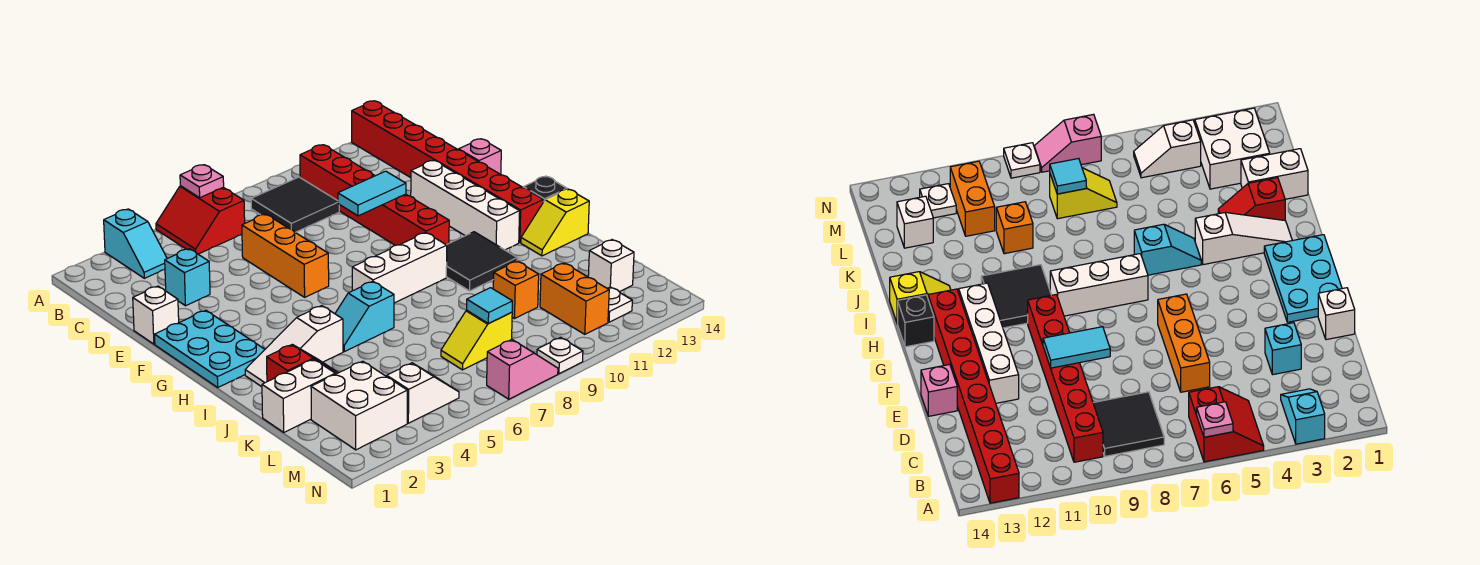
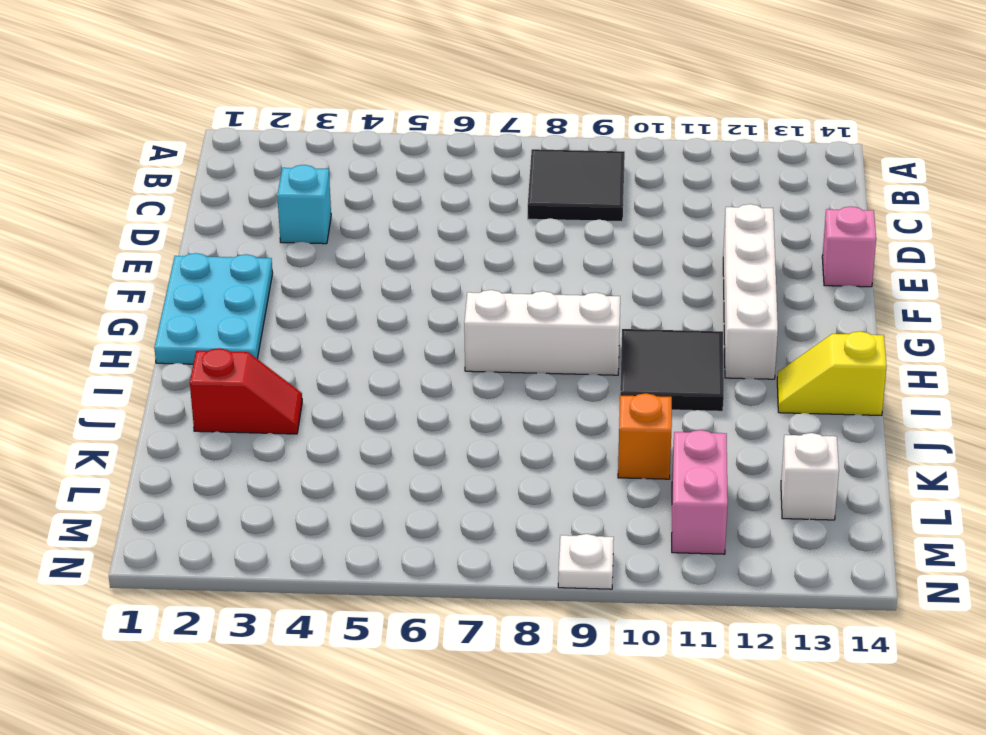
pink brick L11:M11 level 1 -> orange brick L11:M11 level 1
none -> cyan slope A3:B3 level 1 top A
none -> red slope A5:B6 level 1 top 6
none -> red brick A13:H13 level 1
none -> red brick B10:G10 level 1

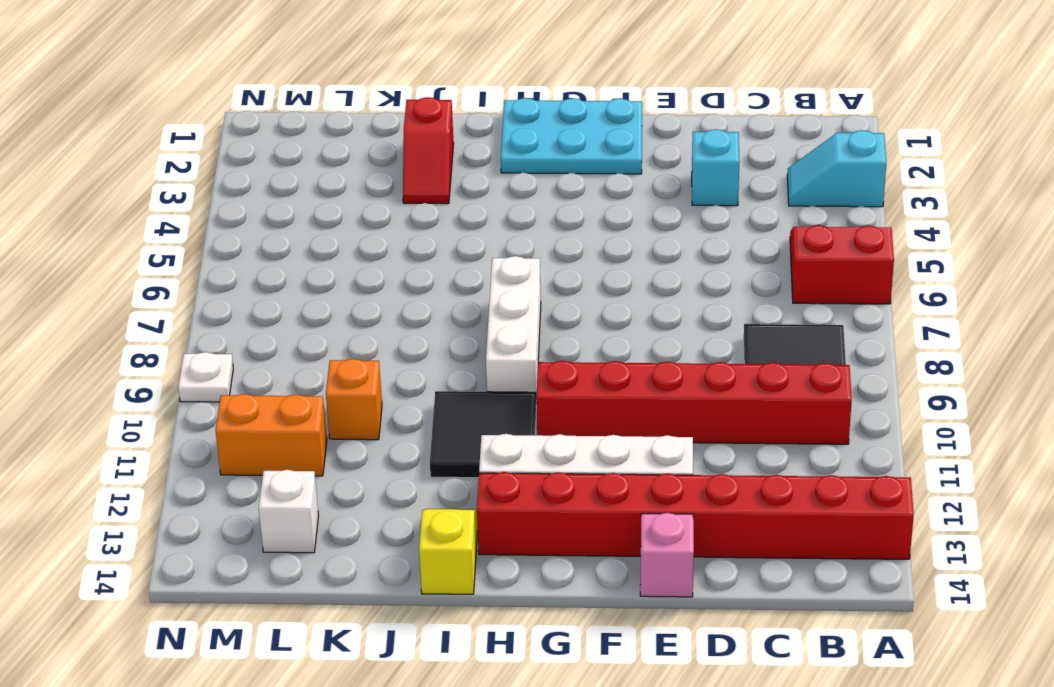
none -> orange brick D6:F6 level 1
none -> white brick E1 level 1
none -> black brick H14 level 1
none -> white slope I2:I4 level 1 top 4

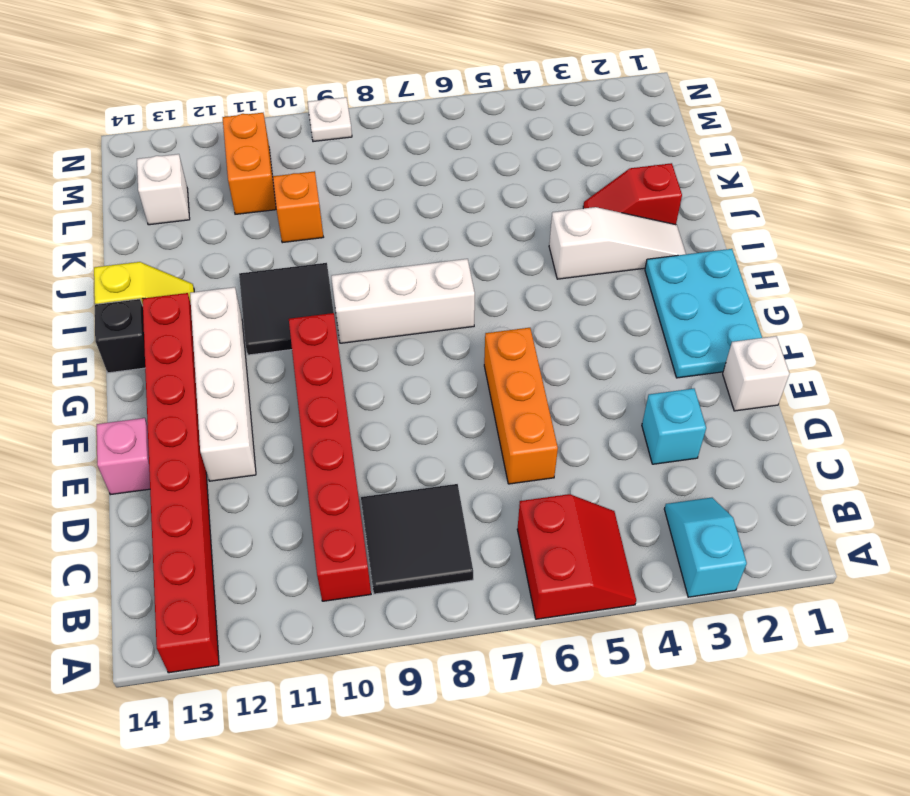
none -> cyan slope I5:I6 level 1 top 6
none -> white brick K1:K2 level 1
none -> white brick L2:M3 level 1
none -> yellow slope L7:L8 level 1 top 8

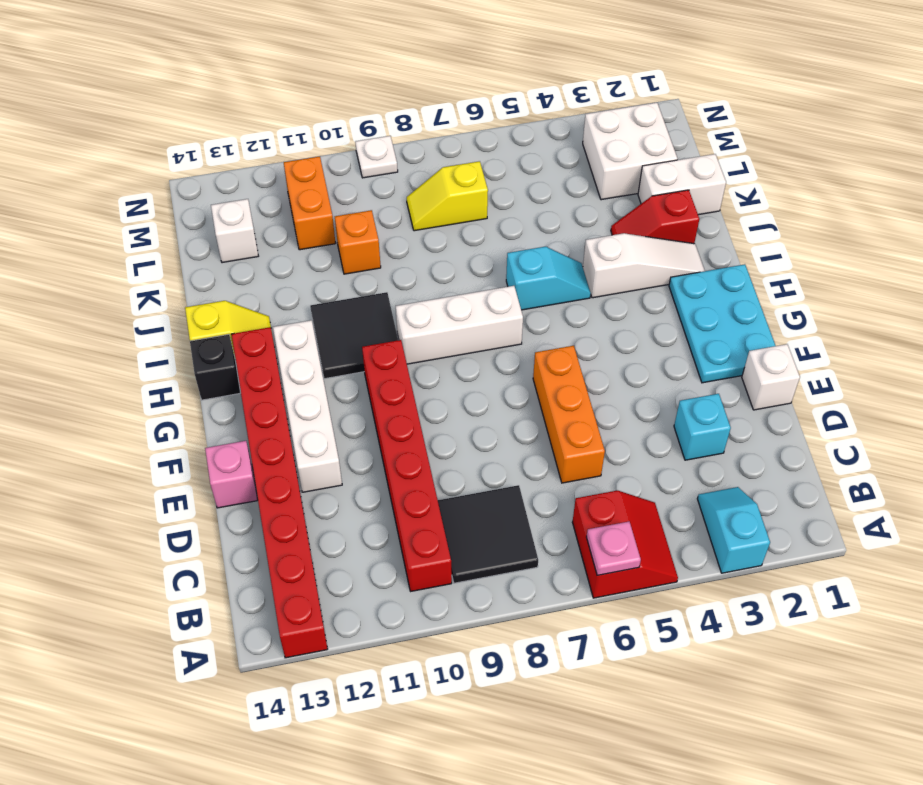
yellow slope L7:L8 level 1 top 7 -> yellow slope L7:L8 level 1 top 8
none -> white slope M4:M5 level 1 top 4
none -> white plate M12 level 1
none -> pink slope N7:N8 level 1 top 7
none -> cyan tile E9:E10 level 2

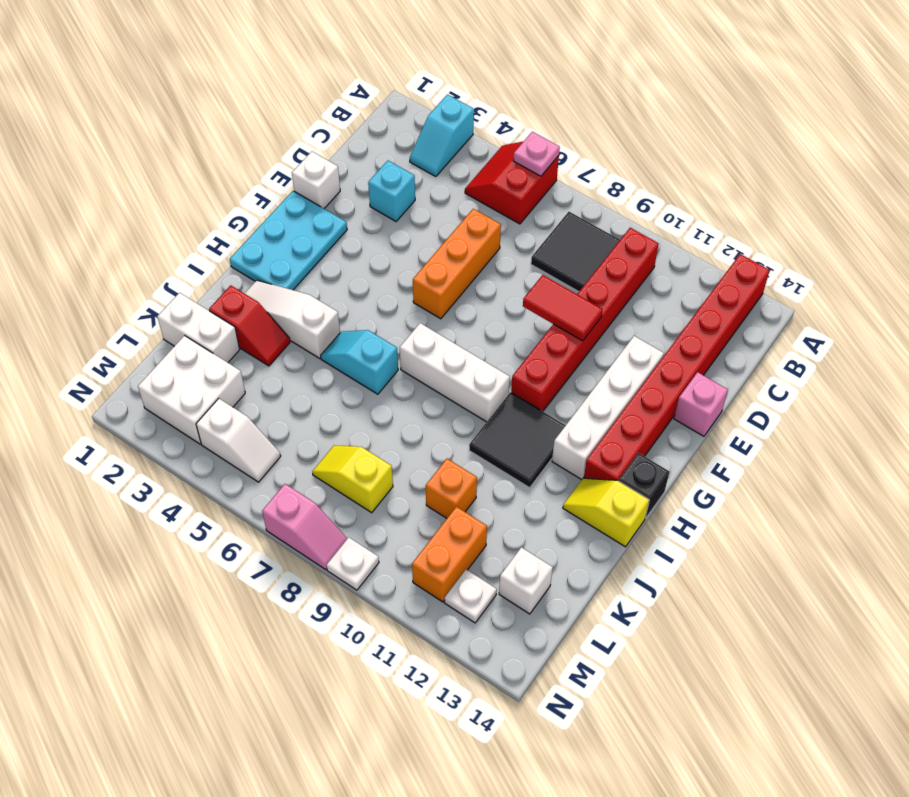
red tile E9:E10 level 2 -> cyan tile E9:E10 level 2
none -> cyan tile L8 level 2

